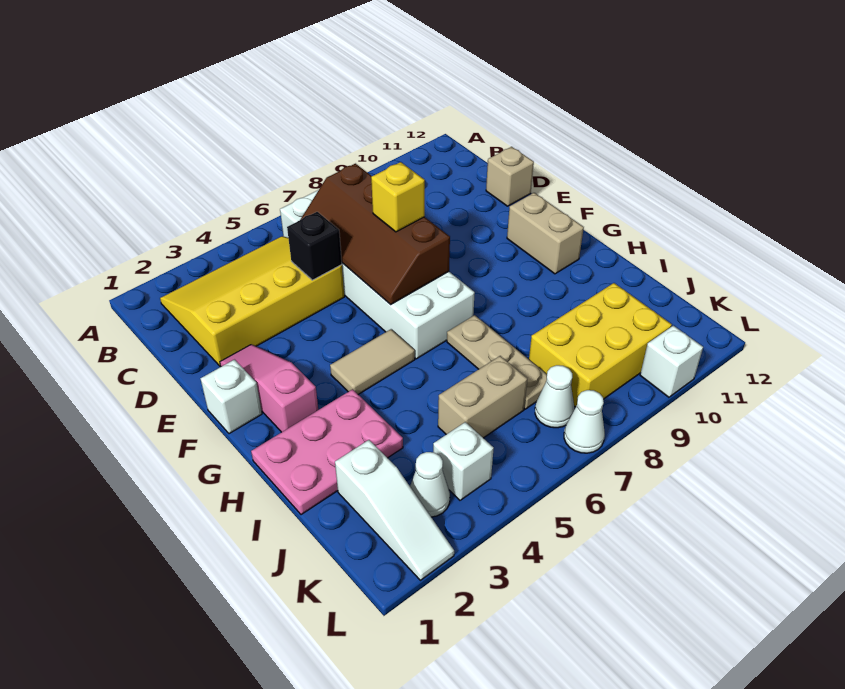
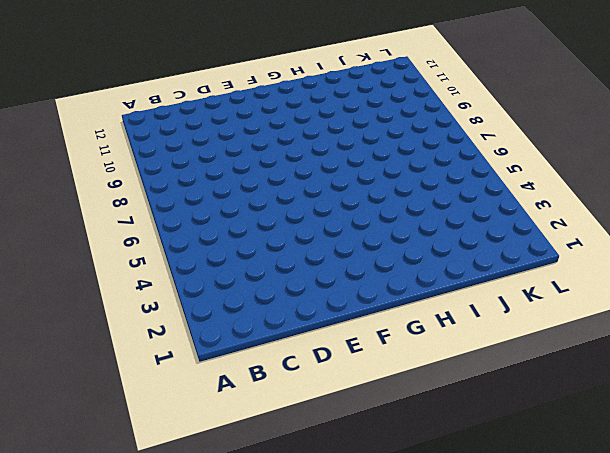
none -> yellow slope B2:D5 level 1 top D
none -> white brick B6:G7 level 1
none -> tan brick D12 level 1

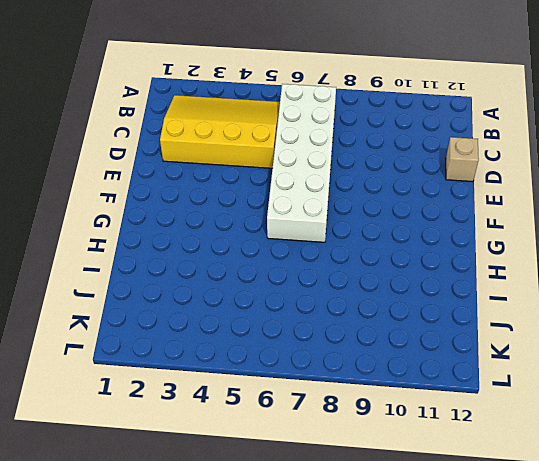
none -> pink slope E2:G2 level 1 top G
none -> white brick F1 level 1
none -> tan brick F11:G11 level 1

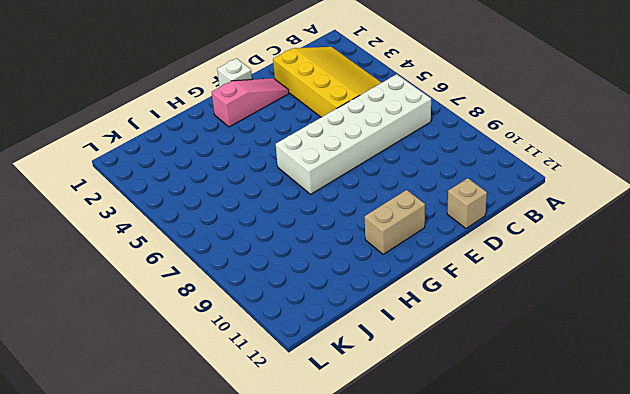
none -> tan tile G4:G5 level 1
none -> pink plate H1:I3 level 1
none -> tan plate H7:J7 level 1

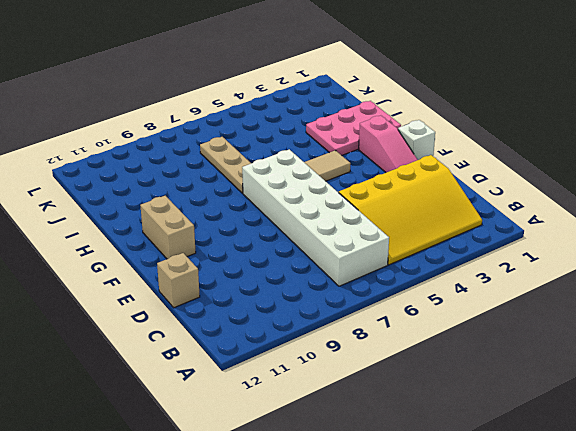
none -> white slope J2:L2 level 1 top J
none -> tan brick J5:J6 level 1
none -> yellow brick J8:K10 level 1

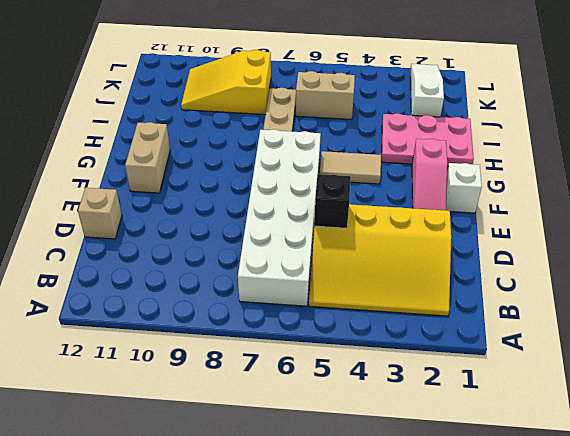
yellow slope J8:K10 level 1 top 8 -> yellow brick J8:K10 level 1
none -> white cone K3 level 1
none -> white brick K4 level 1
none -> white cone K7 level 1

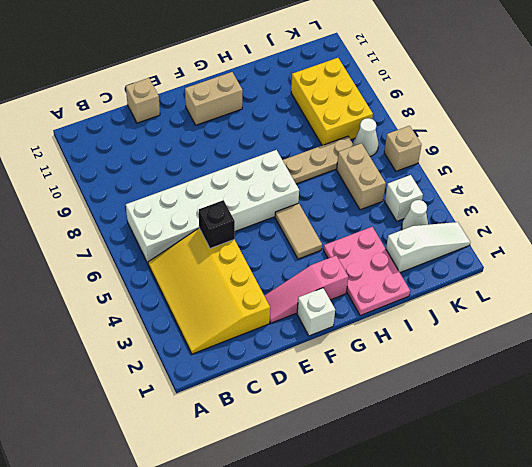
tan brick L6 level 1 -> none
none -> white cone L7 level 1
none -> white brick L10 level 1
none -> brown slope C6:F7 level 2 top 7

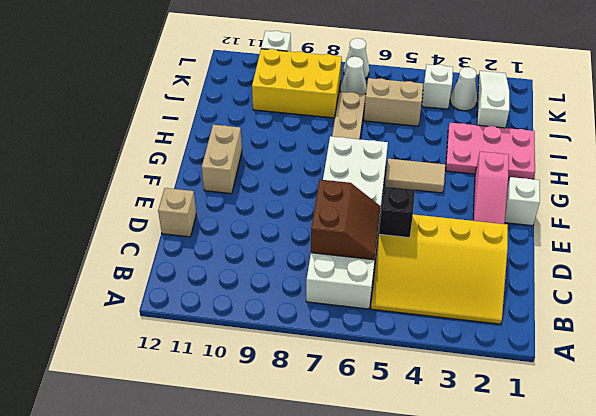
brown slope C6:D7 level 2 top 7 -> brown slope C6:F7 level 2 top 7
none -> yellow brick E7 level 3

